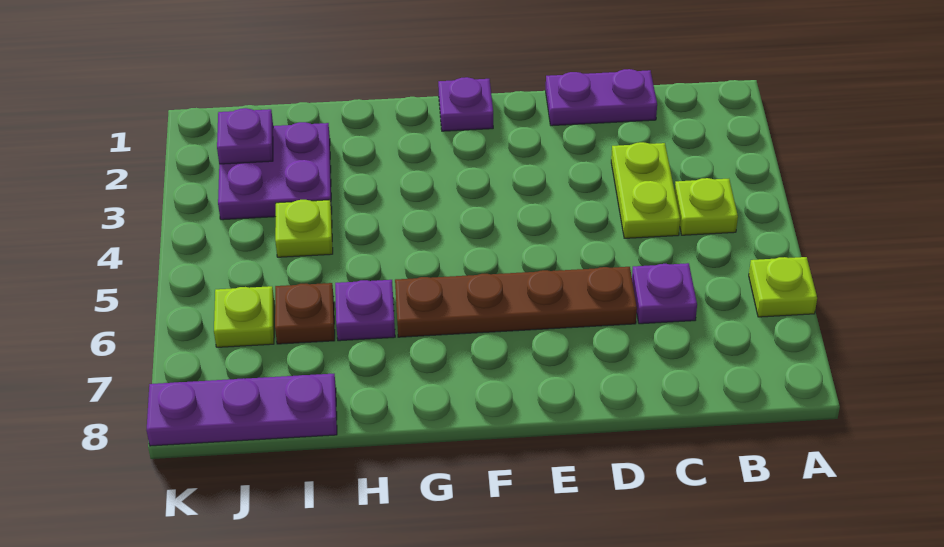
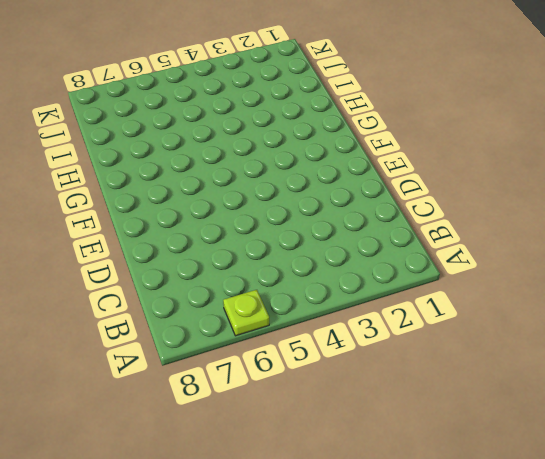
none -> lime plate B4 level 1
none -> purple plate C1:D1 level 1
none -> lime plate C3:C4 level 1

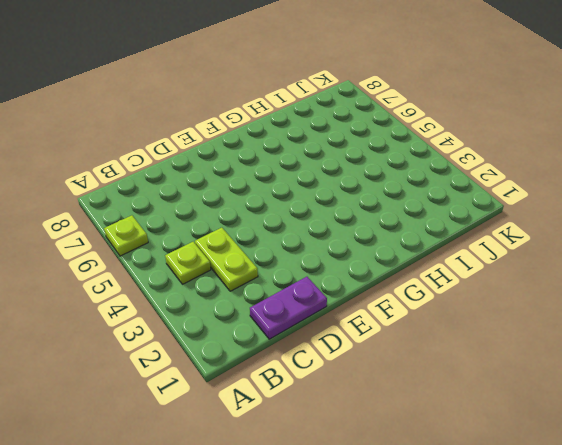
none -> purple plate C6 level 1
none -> brown plate D6:G6 level 1
none -> purple plate F1 level 1

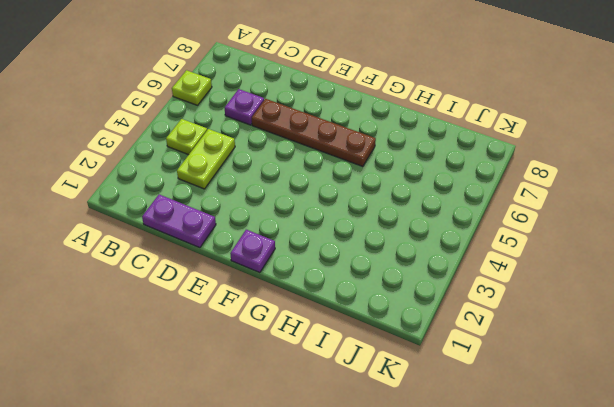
none -> purple plate H6 level 1
none -> purple plate I2:J3 level 1
none -> lime plate I4 level 1

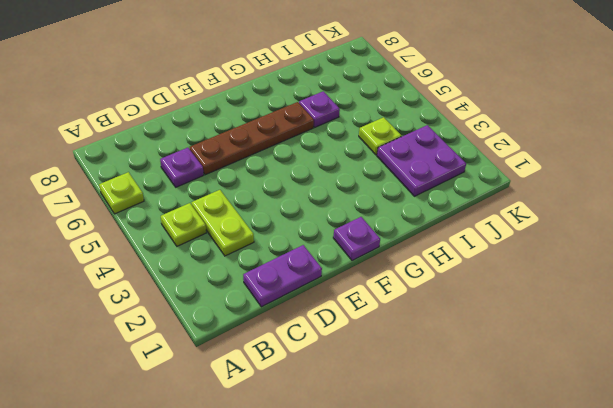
none -> brown plate I6 level 1
none -> purple plate I8:K8 level 1
none -> lime plate J6 level 1

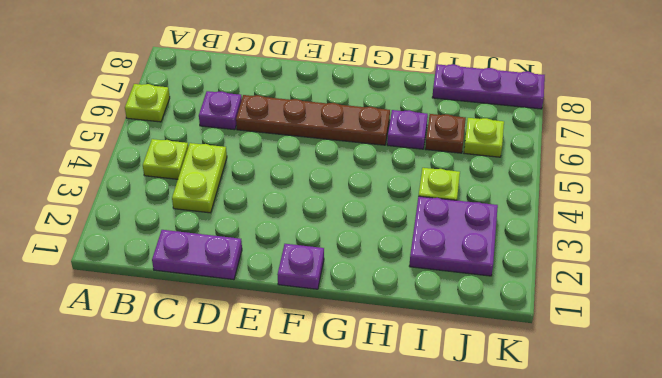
none -> purple plate J2 level 2

